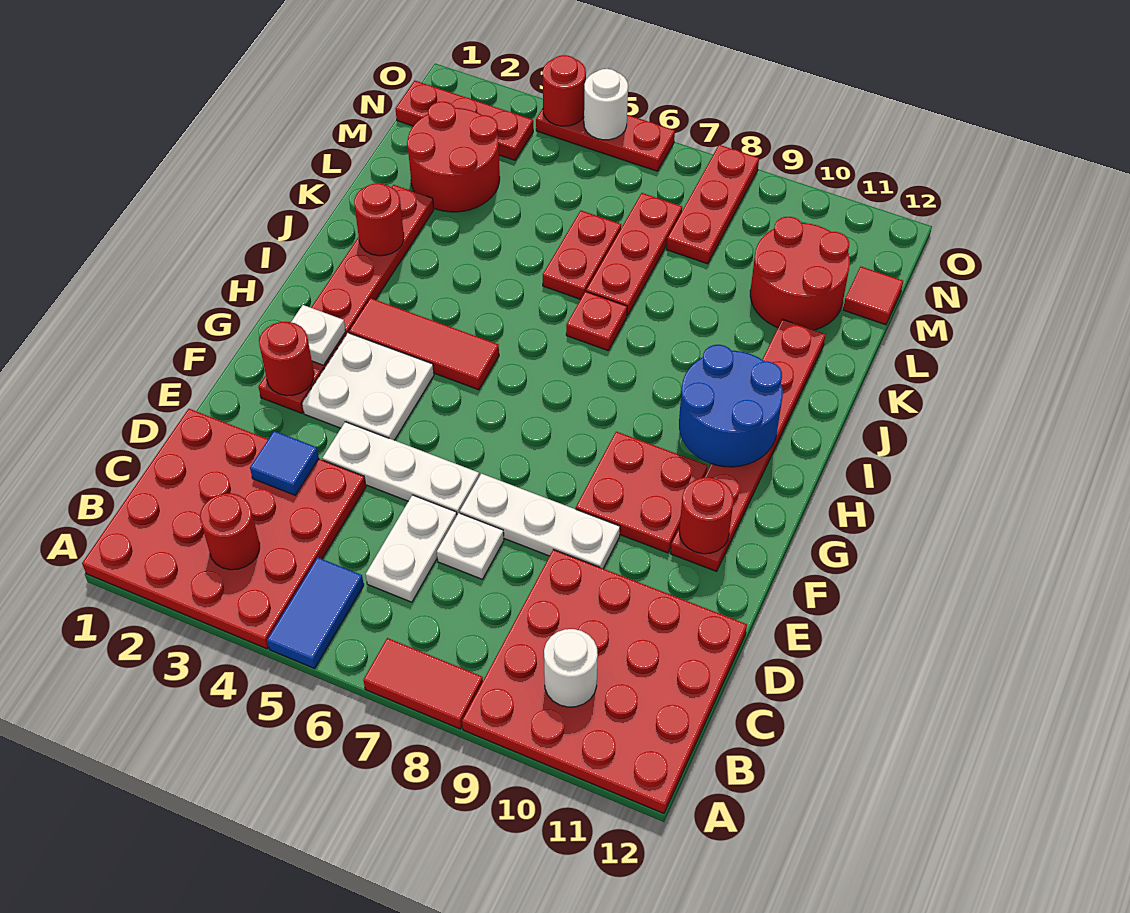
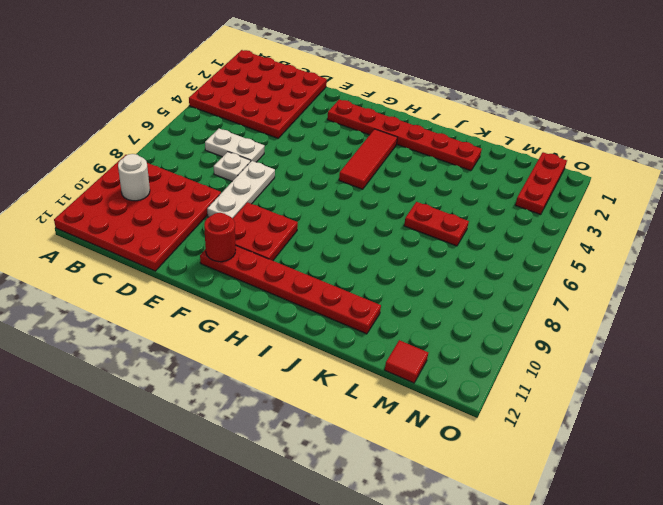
none -> blue tile A5:B5 level 1
none -> red tile A7:A8 level 1
none -> white plate E4:E6 level 1
none -> white plate F3:G4 level 1

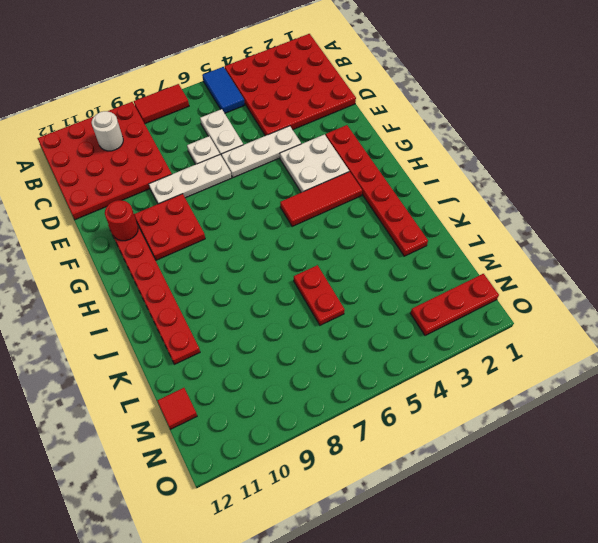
none -> red plate J7 level 1
none -> red plate K7:M7 level 1
none -> red round brick L2:M3 level 1
none -> red round brick L10:M11 level 1

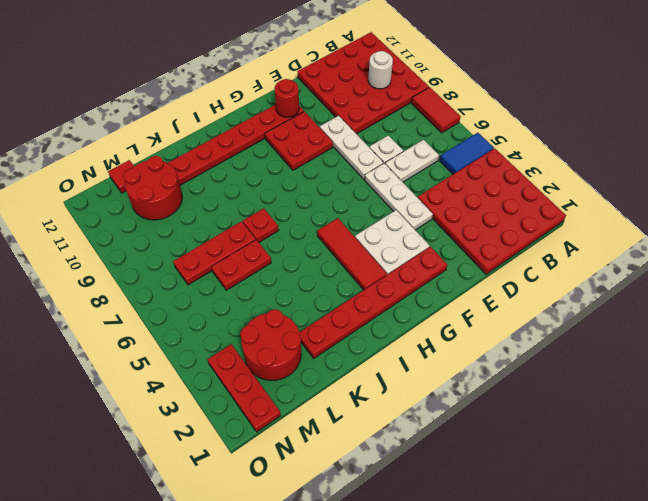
none -> red plate M8:O8 level 1
none -> red plate O4:O6 level 1
none -> red round brick B3 level 2
none -> blue tile D3 level 2

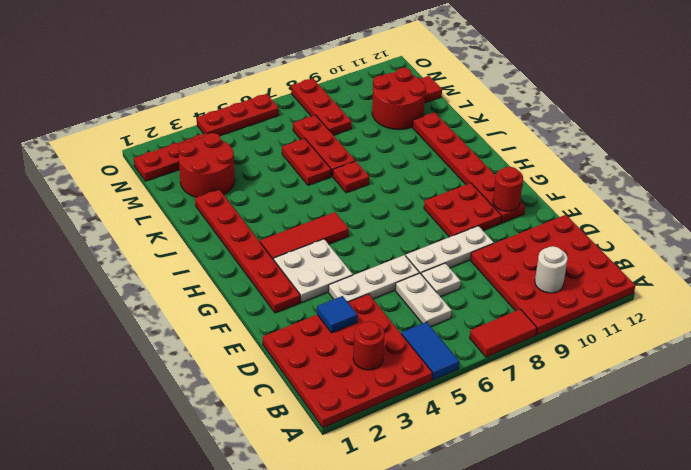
none -> red round brick F2 level 2
none -> white plate G2 level 2
none -> blue round brick H10:I11 level 2
none -> red round brick J2 level 2

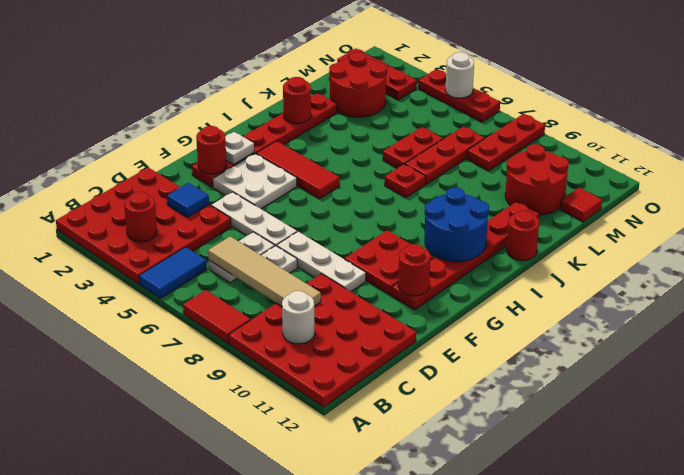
tan tile C6:C9 level 2 -> none
red round brick J12 level 1 -> red round brick O4 level 2

